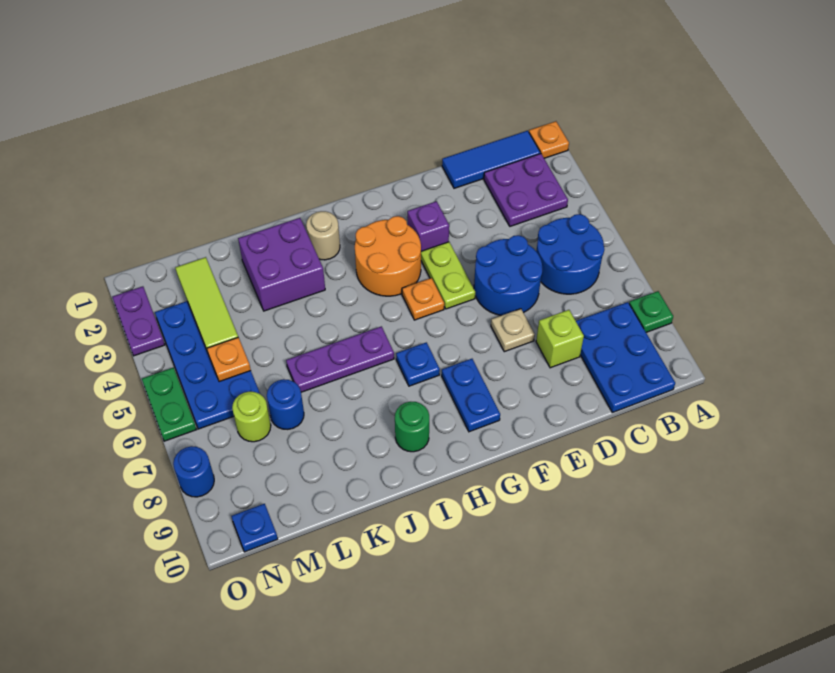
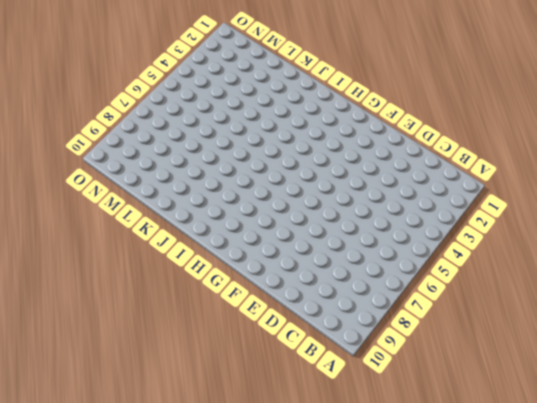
none -> orange plate A1 level 1
none -> green plate A8 level 1
none -> blue tile B1:D1 level 1

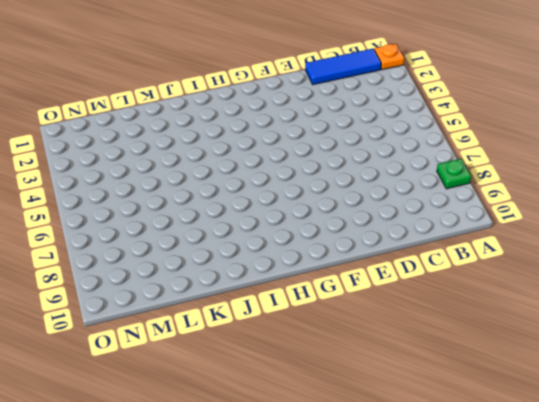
none -> purple plate B2:C3 level 1
none -> blue round brick B5:C6 level 1
none -> blue plate B8:C10 level 1

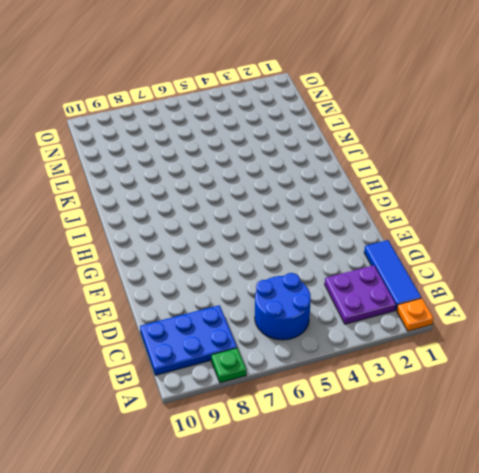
none -> blue round brick D5:E6 level 1
none -> lime brick D8 level 1
none -> tan plate E7 level 1

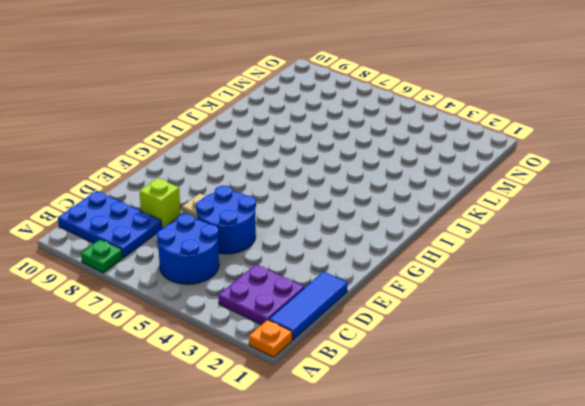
none -> purple brick F3 level 1
none -> lime plate F4:F5 level 1
none -> orange round brick G3:H4 level 1

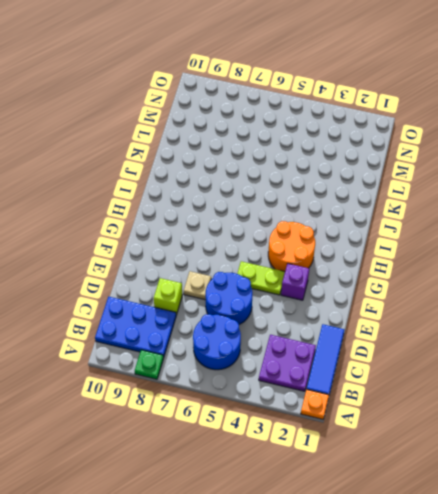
none -> orange plate G5 level 1
none -> blue plate G8:G9 level 1
none -> blue plate H7 level 1

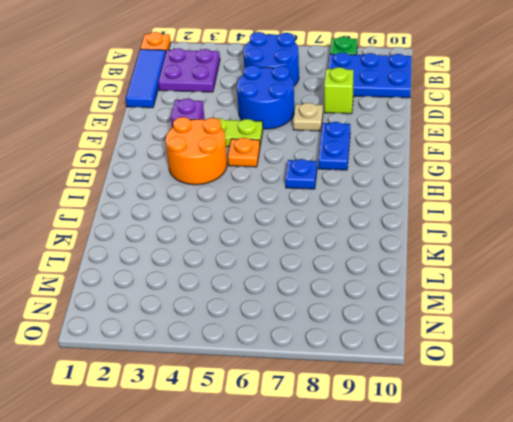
blue plate F8:G8 level 1 -> blue plate G8:G9 level 1
none -> tan round brick I2 level 1
none -> purple plate I6:K6 level 1
none -> green round brick I9 level 1

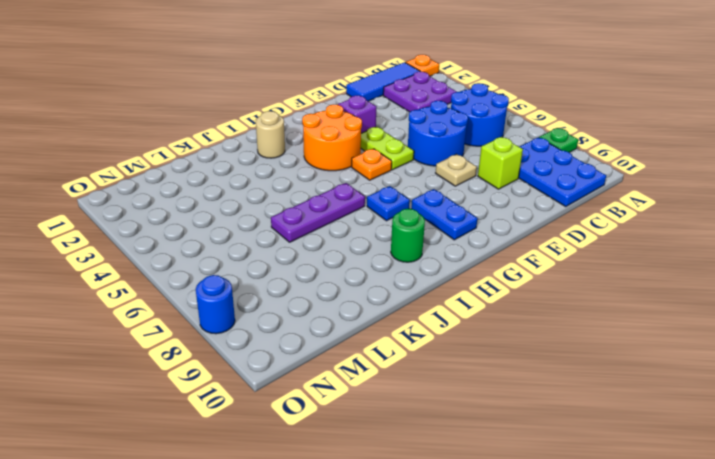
none -> purple brick J2:K3 level 1
none -> blue round brick L7 level 1
none -> blue plate M3:N6 level 1

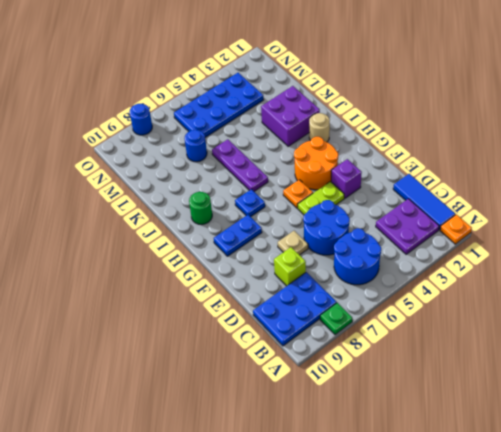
none -> lime round brick M7 level 1
none -> blue plate N10 level 1
none -> purple plate O2:O3 level 1

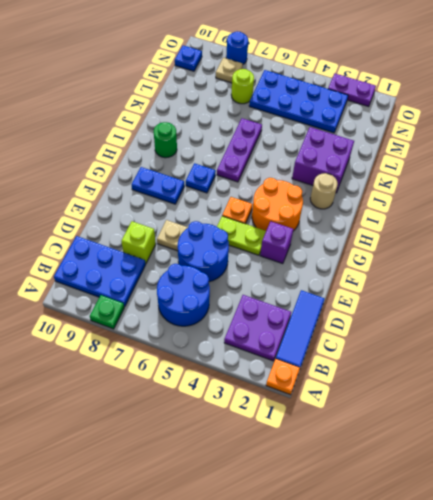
tan plate N8 level 1 -> none
none -> blue round brick L7 level 1
none -> green plate O5:O6 level 1
none -> lime tile M2:M4 level 2

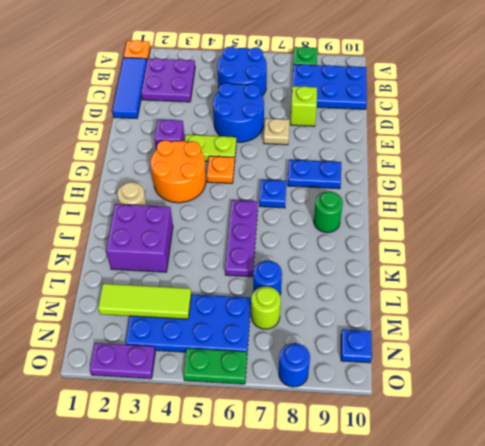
none -> orange plate M5 level 2

